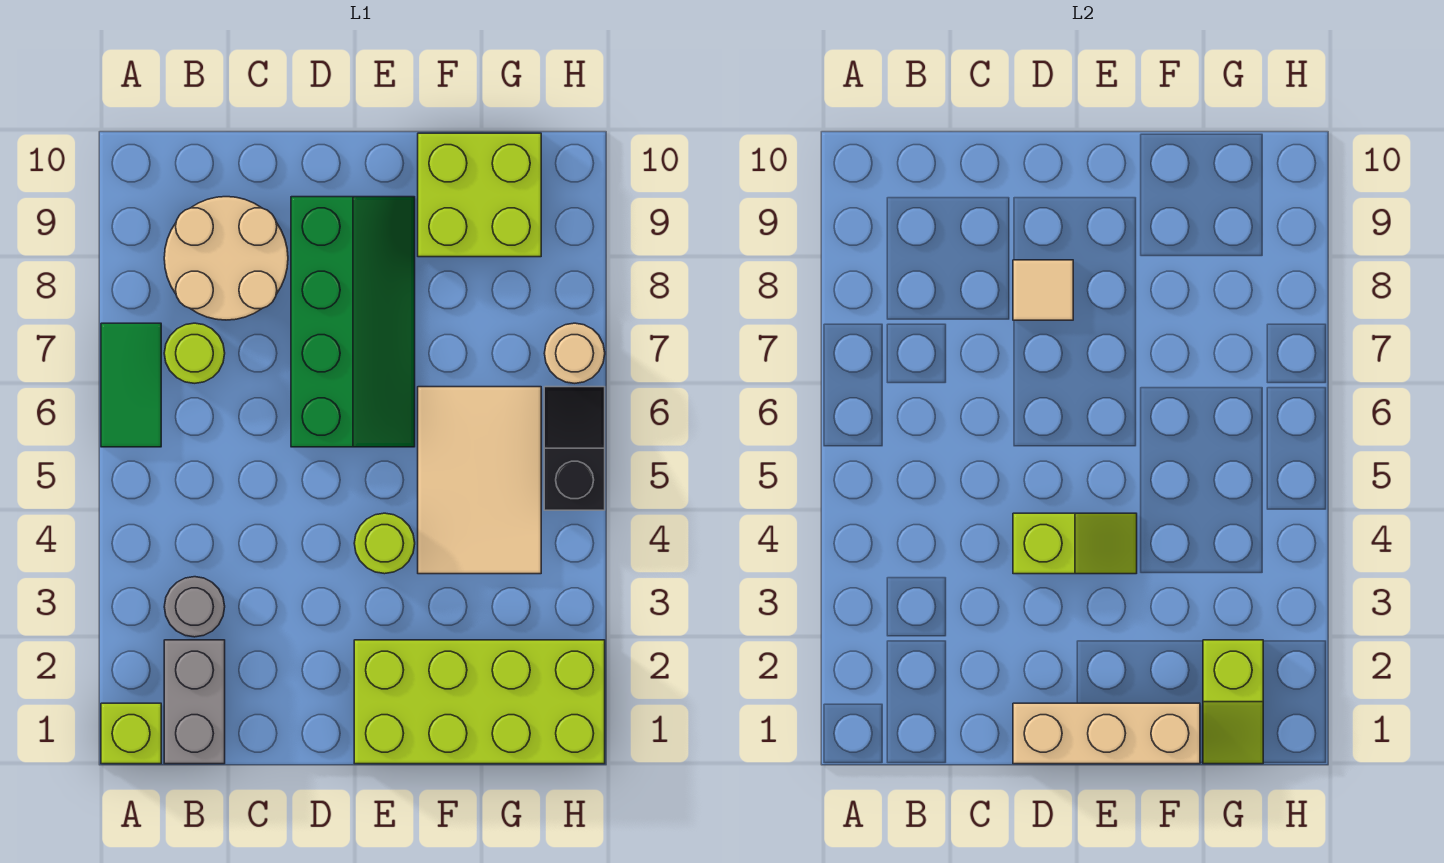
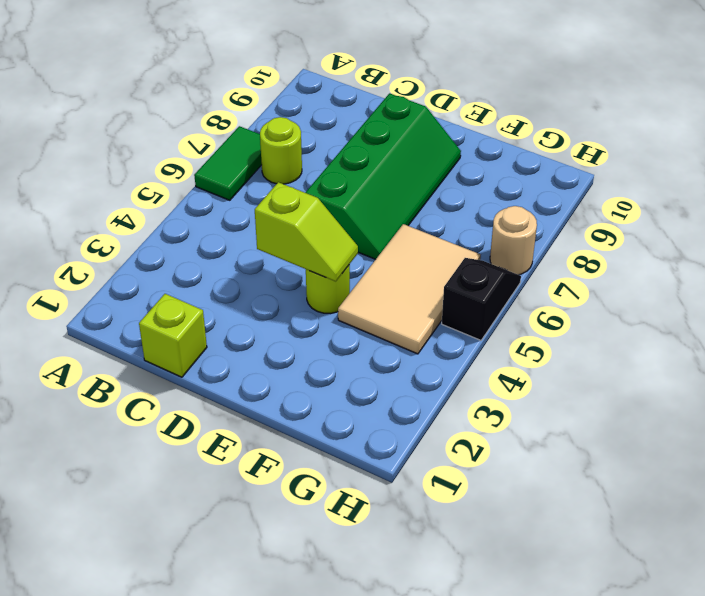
lime brick C1 level 1 -> lime brick A1 level 1
none -> grey brick B1:B2 level 1
none -> grey round brick B3 level 1
none -> tan round brick B8:C9 level 1

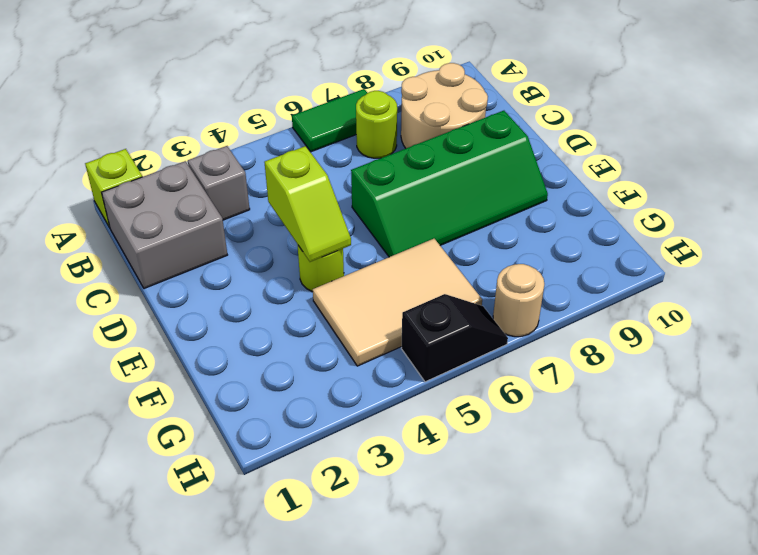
grey brick B1:C2 level 1 -> grey brick B1:B2 level 1
grey brick B3 level 1 -> grey round brick B3 level 1
none -> lime brick E1:H2 level 1
none -> lime brick F9:G10 level 1
none -> tan brick D1:F1 level 2

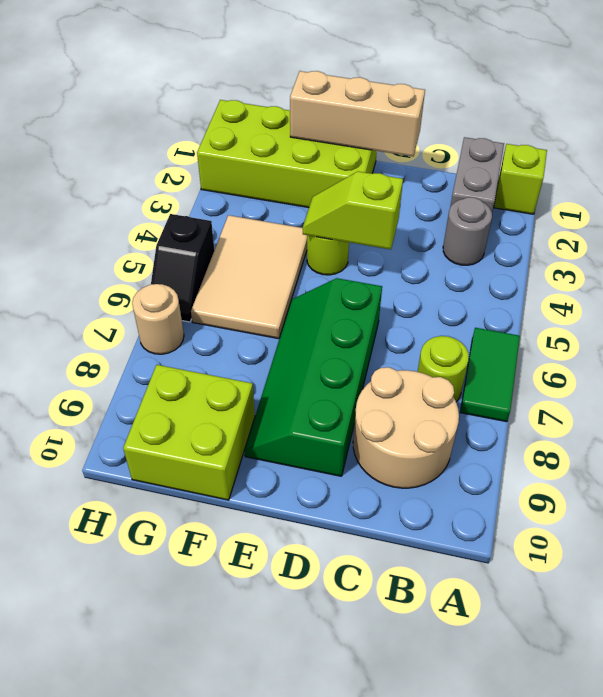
none -> tan tile D8 level 2
none -> lime slope G1:G2 level 2 top 2

